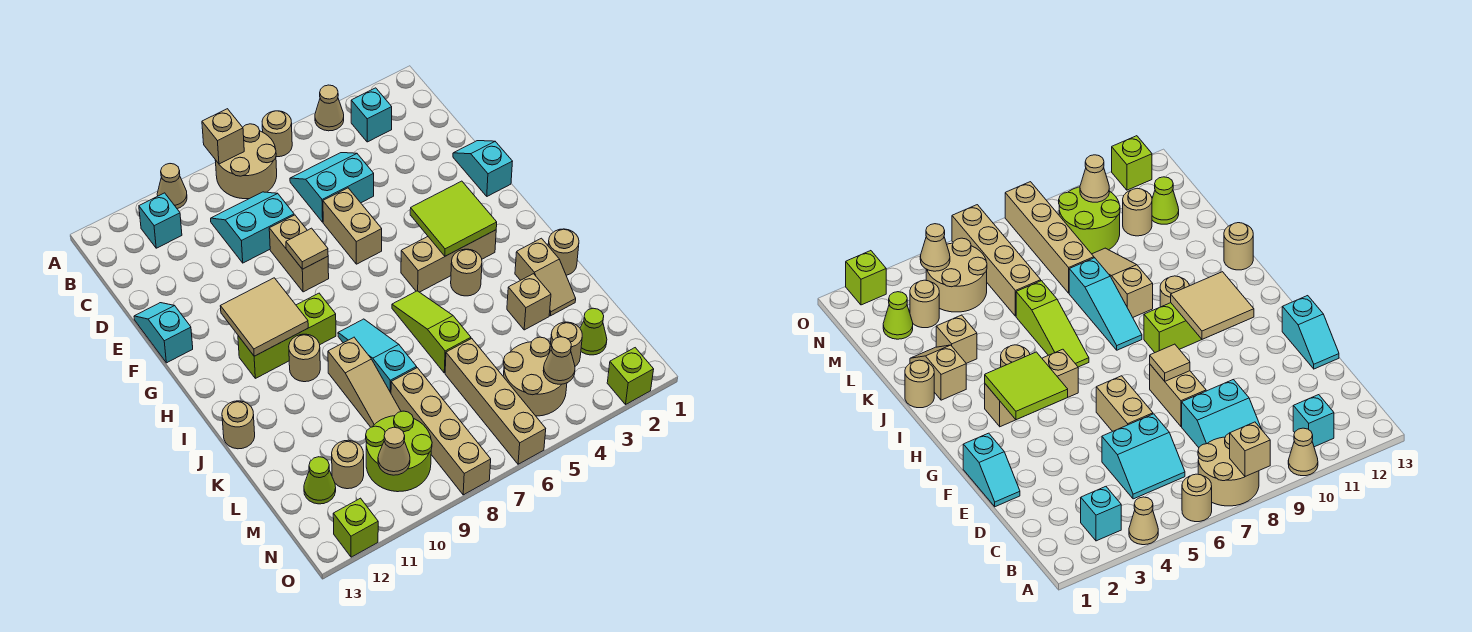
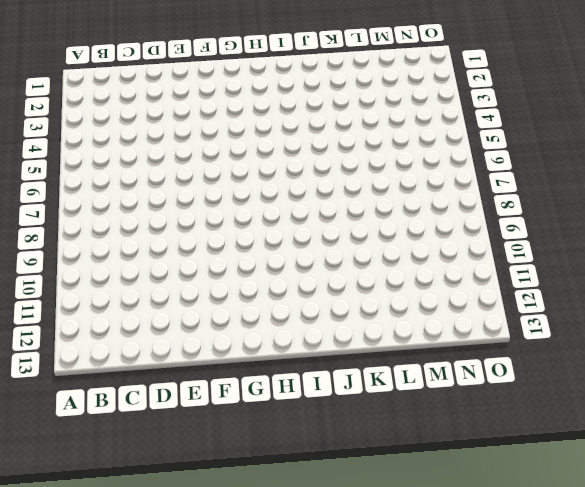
none -> tan cone A4 level 1
none -> tan round brick A6 level 1
none -> tan round brick A7:B8 level 1
none -> tan cone A10 level 1

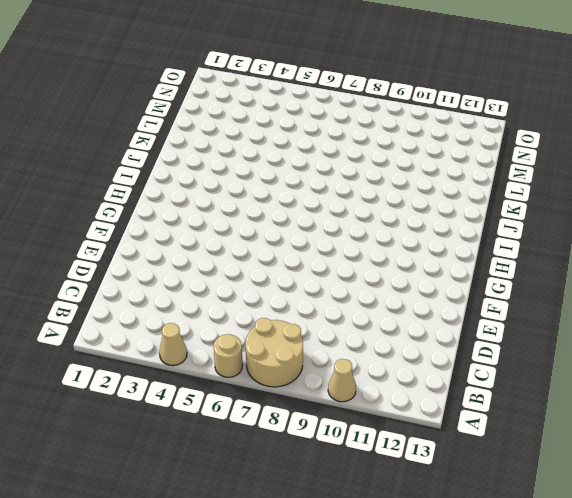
none -> cyan brick B3 level 1
none -> cyan brick B11 level 1
none -> cyan slope C5:D6 level 1 top D
none -> cyan slope C8:D9 level 1 top D

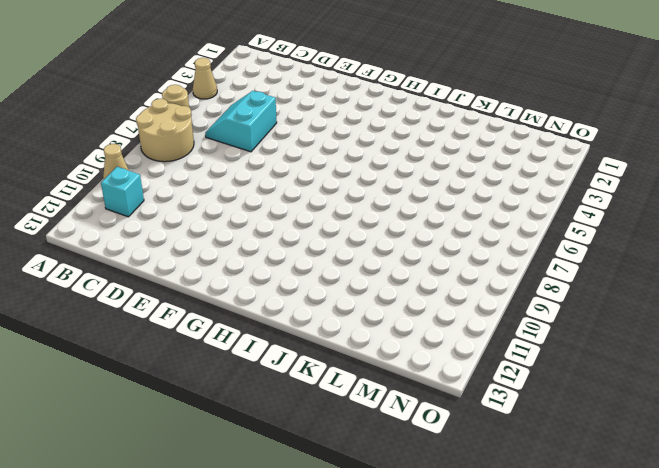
none -> cyan brick B3 level 1
none -> cyan slope C8:D9 level 1 top D
none -> cyan slope E1:F1 level 1 top F
none -> tan brick E6:F6 level 1

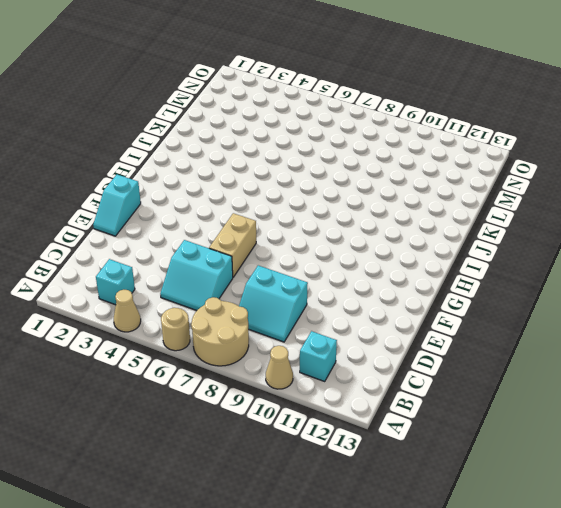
none -> tan brick E8:F8 level 1
none -> cyan slope E13:F13 level 1 top F
none -> tan brick H3:H5 level 1
none -> lime brick H9:H11 level 1

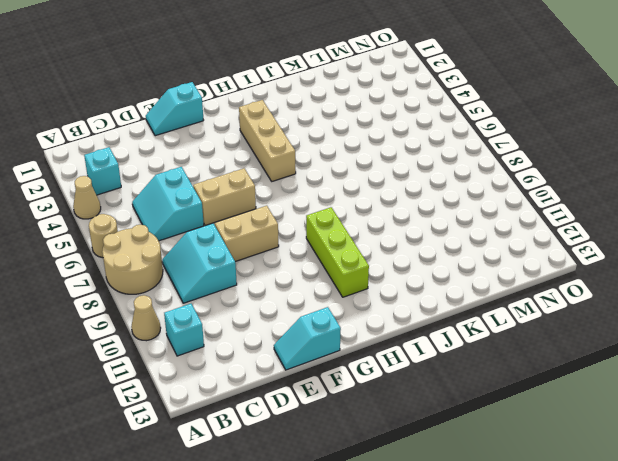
none -> tan round brick I4 level 1
none -> lime slope I6:K6 level 1 top K
none -> cyan slope I8:K8 level 1 top K
none -> tan round brick I10 level 1

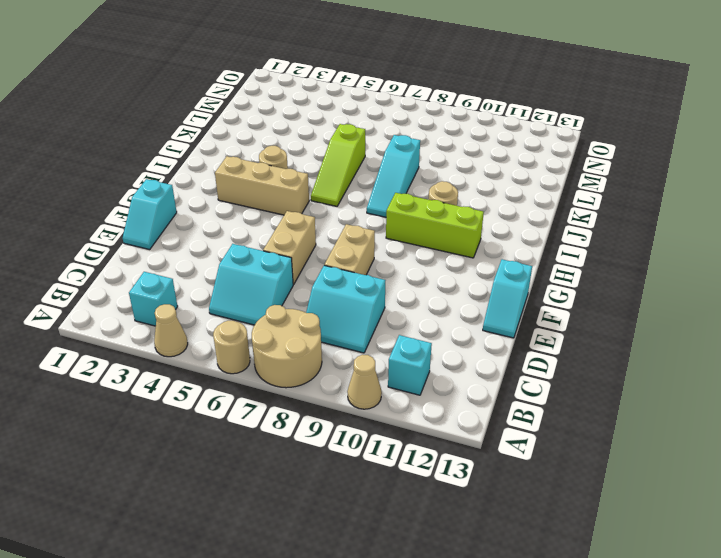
none -> tan round brick J1 level 1
none -> tan slope J2:K2 level 1 top J
none -> tan slope J9:L9 level 1 top J
none -> tan round brick J13 level 1

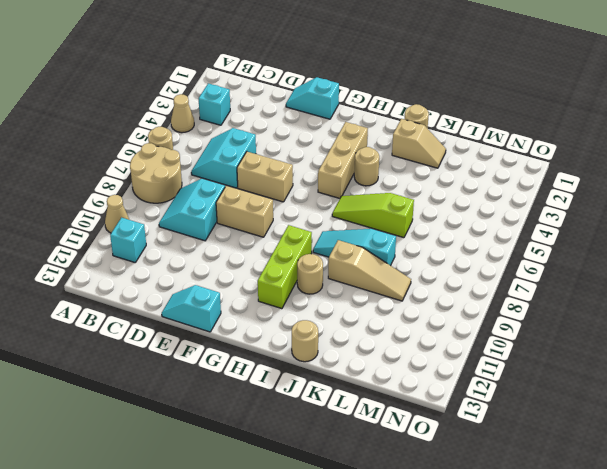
none -> tan brick K3 level 1
none -> tan brick L6:O6 level 1
none -> tan brick L8:O8 level 1
none -> lime cone M2 level 1

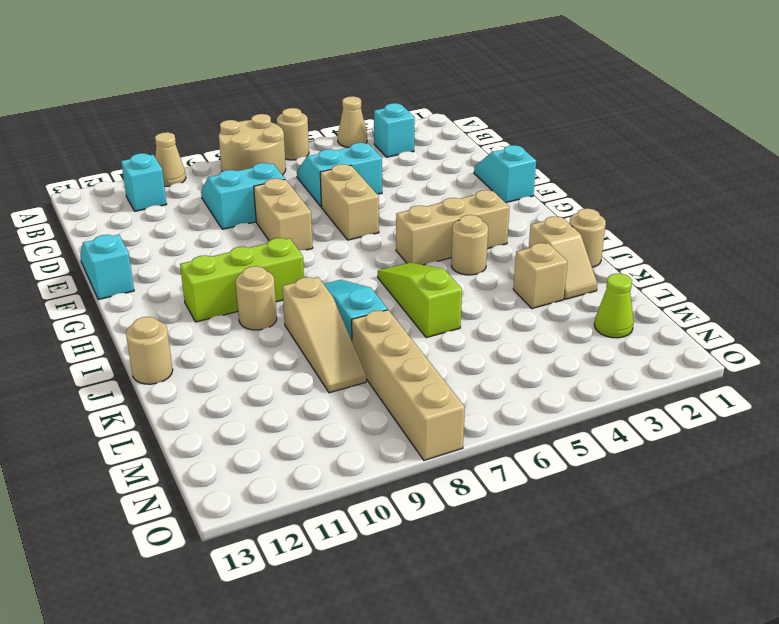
none -> tan brick L6:O6 level 1
none -> tan round brick M3 level 1
none -> tan round brick M4:N5 level 1
none -> lime round brick M9:N10 level 1

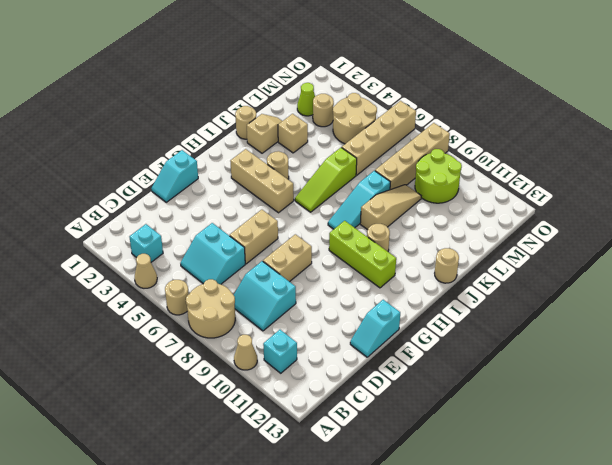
none -> tan round brick M11 level 1
none -> lime cone M12 level 1
none -> lime brick O2 level 1
none -> lime brick O12 level 1

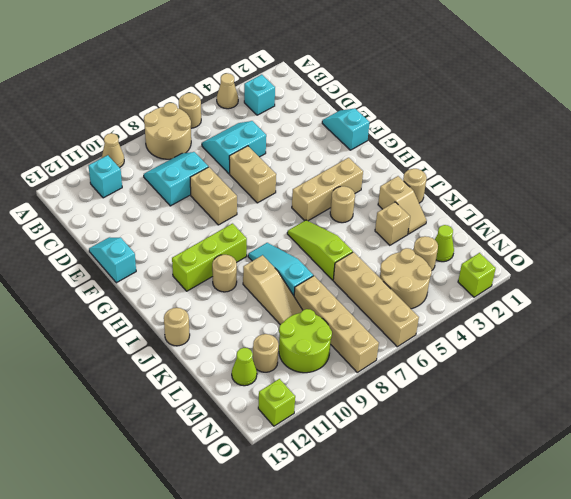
none -> tan brick A8 level 2
none -> tan tile F8 level 2
none -> lime tile G3:H4 level 2
none -> tan tile G10:H11 level 2

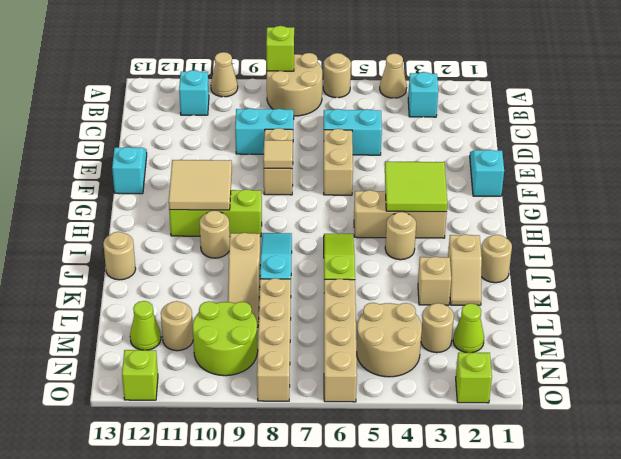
lime brick A8 level 2 -> tan brick A8 level 2
none -> tan cone N4 level 2
none -> tan cone N10 level 2

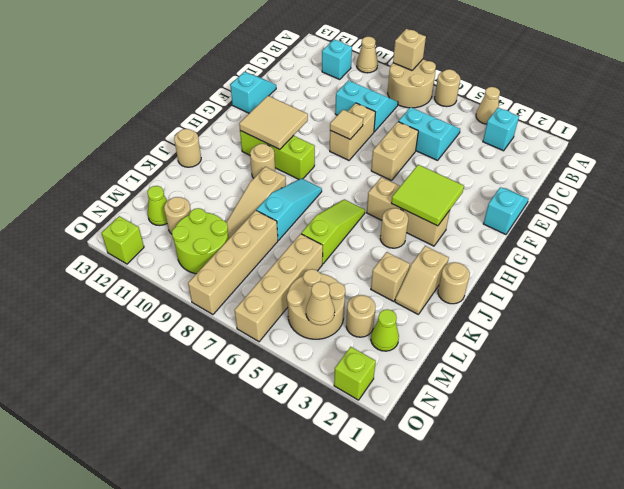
none -> tan cone N10 level 2

